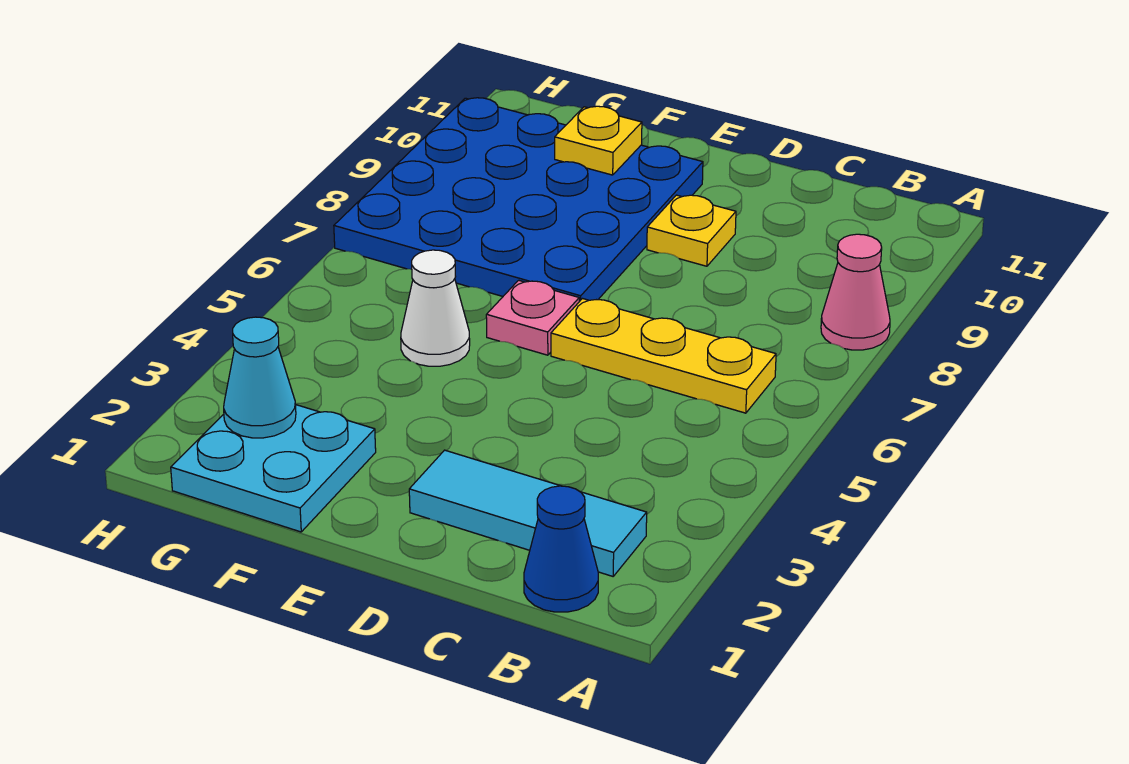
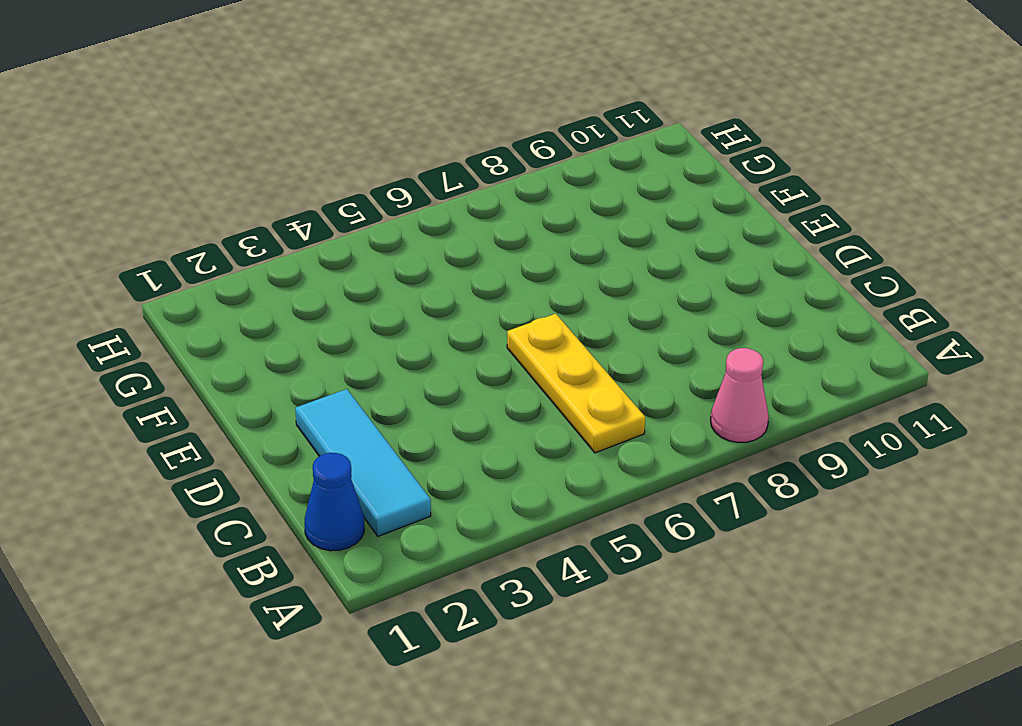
none -> yellow plate D9 level 1
none -> pink plate E6 level 1

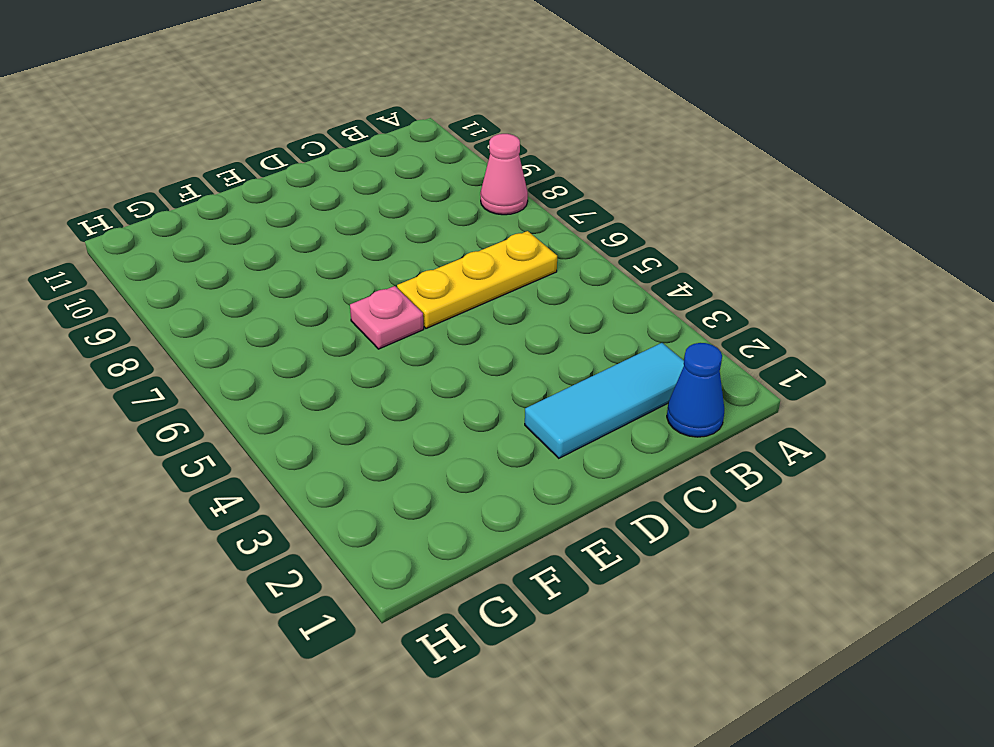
none -> yellow plate D9 level 1
none -> blue plate E7:H10 level 1

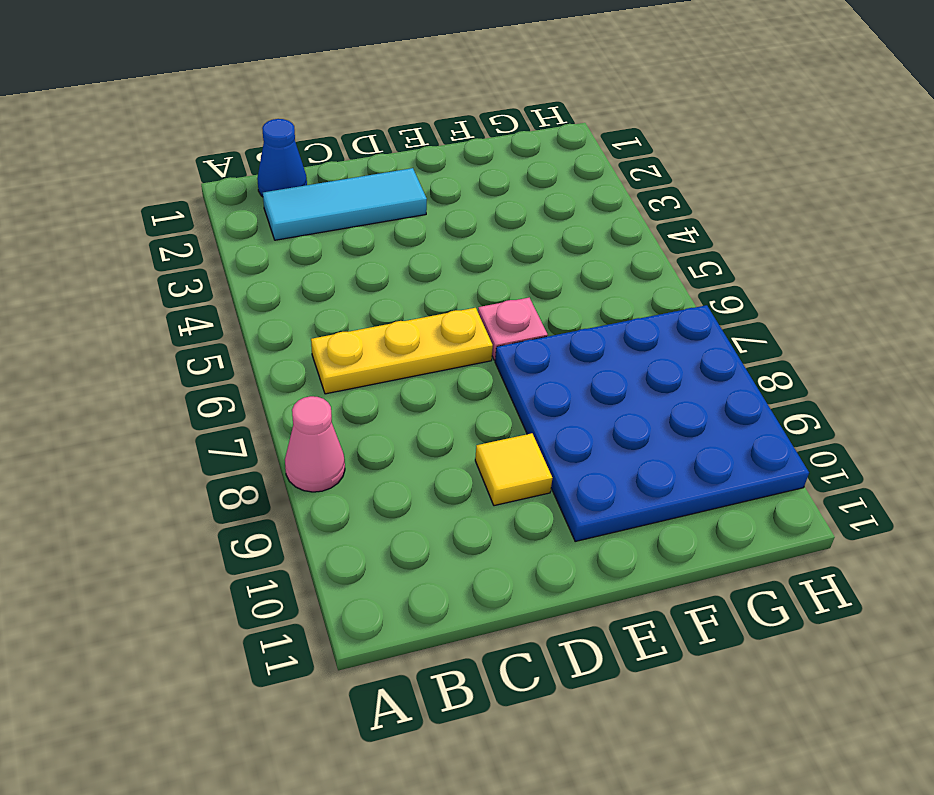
yellow tile D9 level 1 -> yellow plate D9 level 1
none -> cyan plate F1:G2 level 1
none -> white cone F5 level 1

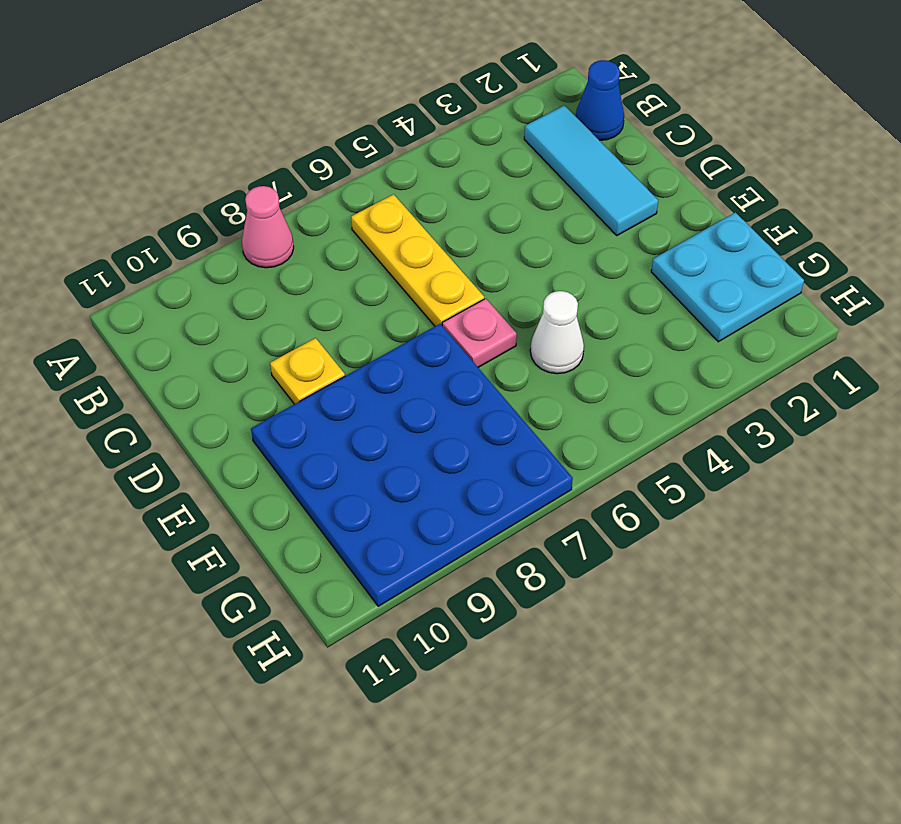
none -> yellow plate F10 level 2
none -> cyan cone G2 level 2

